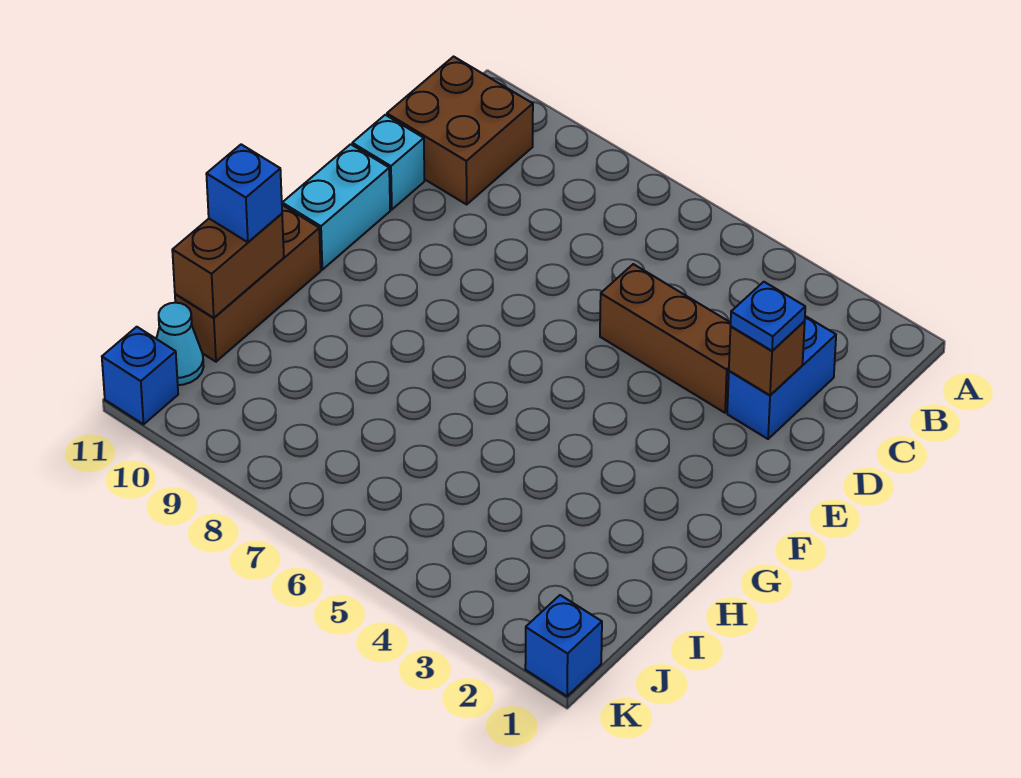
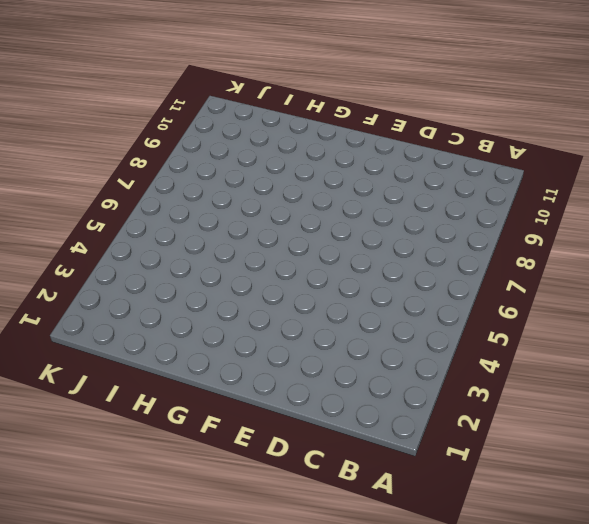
none -> brown brick B10:C11 level 1
none -> blue brick C2:D2 level 1
none -> brown brick D3:D5 level 1

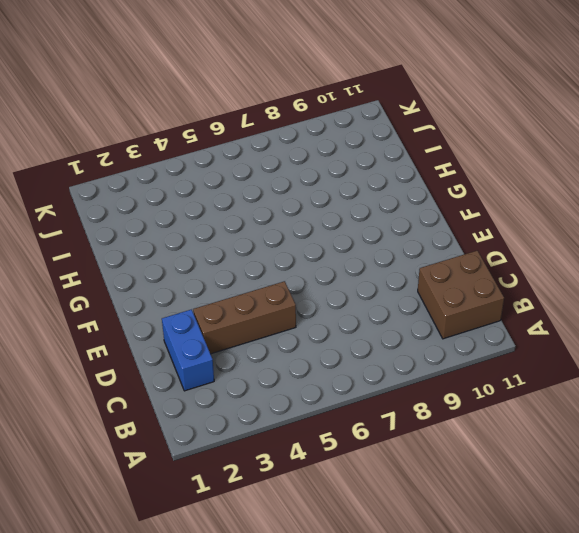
none -> cyan brick D11 level 1
none -> cyan brick E11:F11 level 1
none -> brown brick G11:I11 level 1

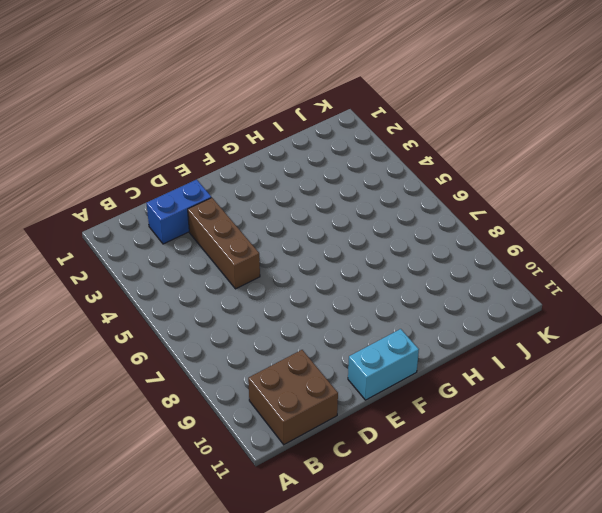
none -> cyan brick D11 level 1
none -> brown brick G11:I11 level 1
none -> cyan cone J11 level 1

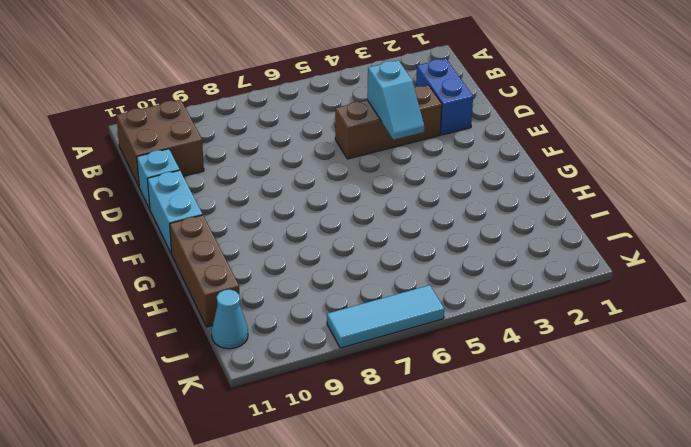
cyan slope D4:E4 level 2 top D -> none
cyan tile K6:K8 level 1 -> none
none -> blue brick K1 level 1
none -> blue brick K11 level 1
none -> brown brick D2 level 2

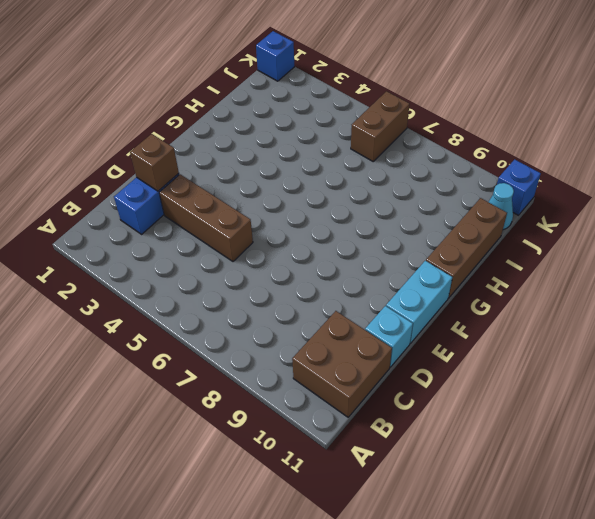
brown brick J6:K6 level 1 -> brown brick H11:I11 level 2
none -> blue plate D2 level 3
none -> blue brick H11 level 3

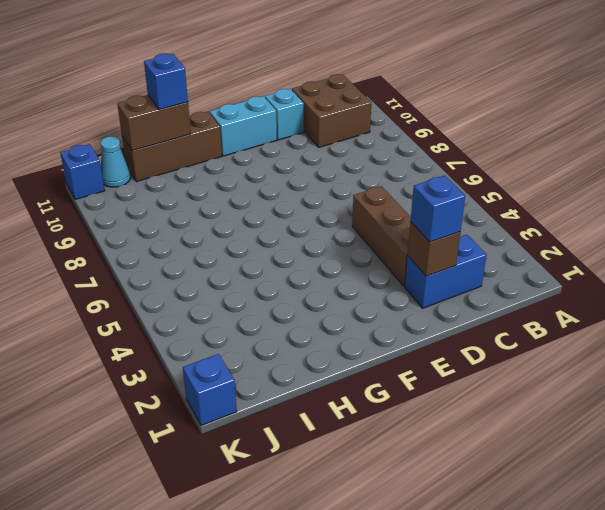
blue brick D2 level 3 -> blue plate D2 level 3

